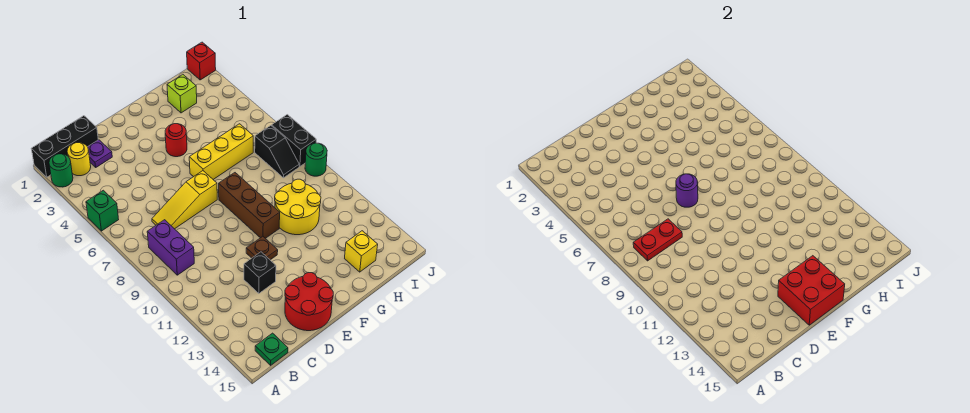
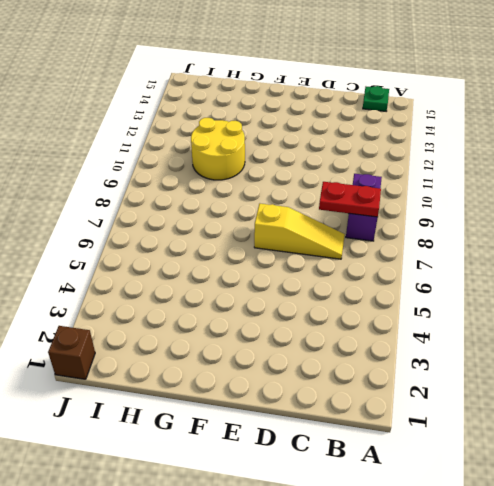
brown brick J1 level 1 -> red brick J1 level 1
none -> black brick A1:C1 level 1
none -> green round brick A2 level 1
none -> green brick A5 level 1

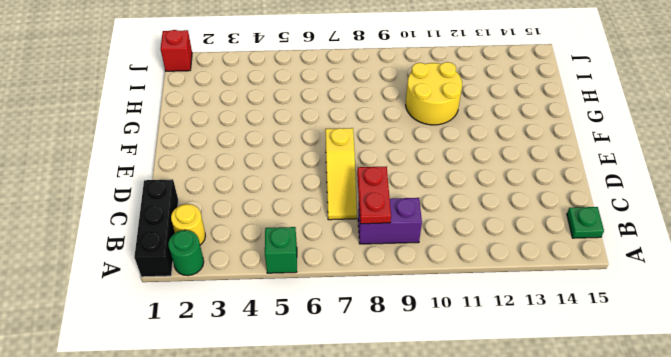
none -> purple plate C2 level 1
none -> black brick D12 level 1
none -> red round brick D14:E15 level 1

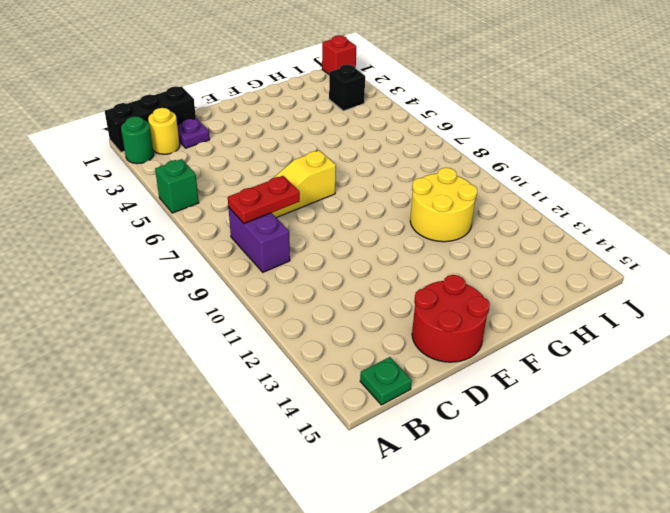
black brick I3 level 1 -> black brick D12 level 1
none -> brown plate E11 level 1
none -> red round brick F4 level 1
none -> yellow brick F6:H6 level 1

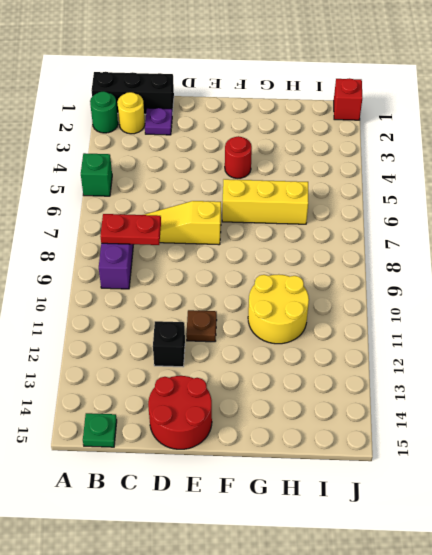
none -> brown brick F8:F10 level 1
none -> lime brick H2 level 1
none -> yellow brick H14 level 1

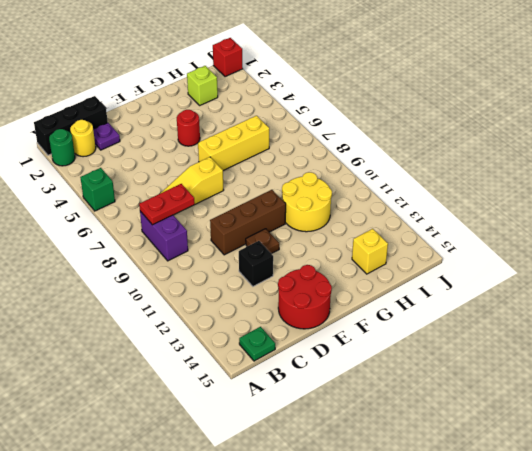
brown brick D10:F10 level 1 -> brown brick F8:F10 level 1
none -> black slope I7:I8 level 1 top 7
none -> black brick J7:J8 level 1
none -> green round brick J9 level 1

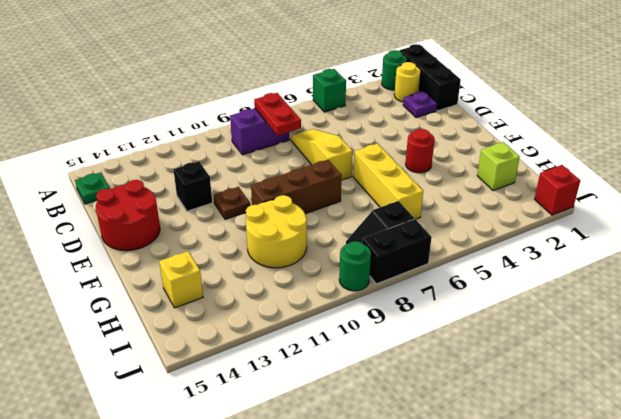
none -> purple round brick E7 level 2
none -> red brick E14:F15 level 2

